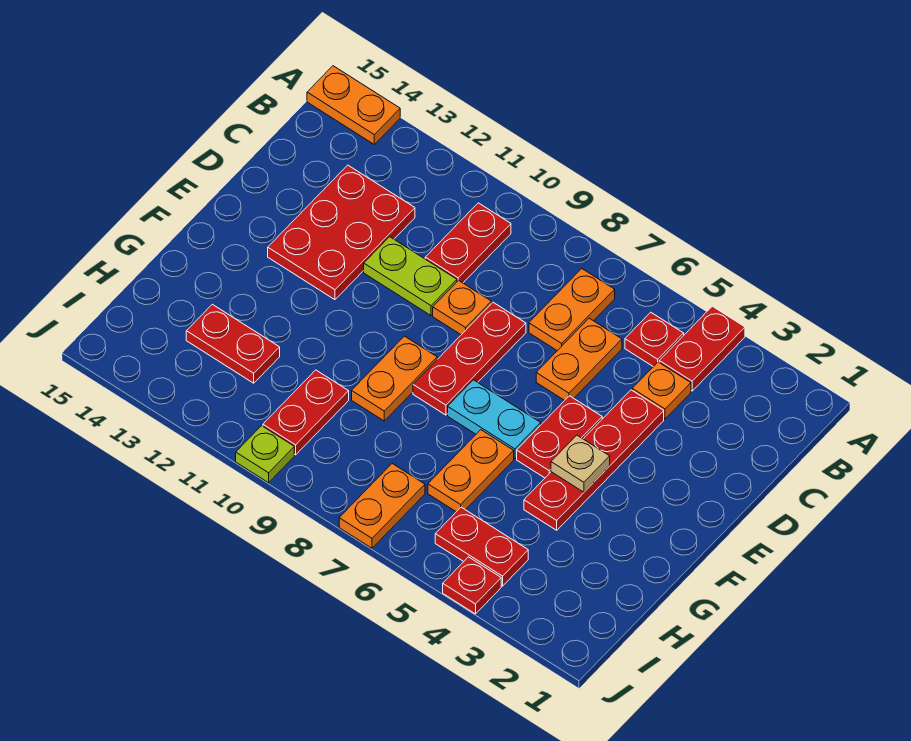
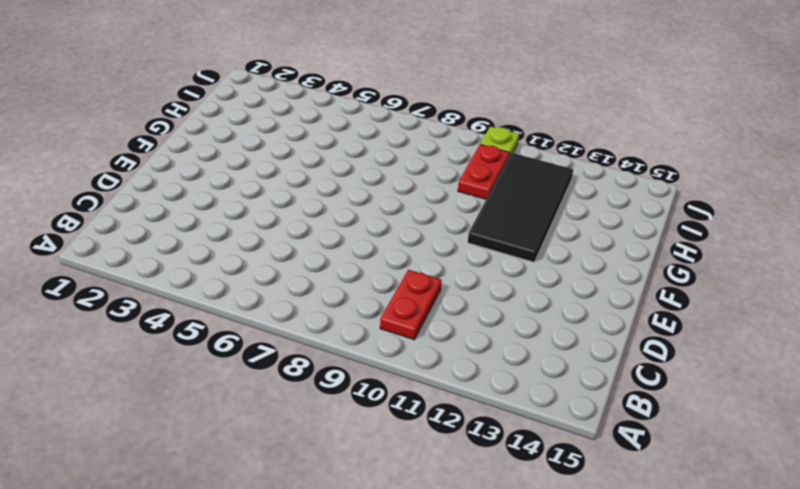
black tile F11:I12 level 1 -> red plate H12:H13 level 1
none -> red plate A4:B4 level 1
none -> orange plate A14:A15 level 1
none -> red plate B5 level 1

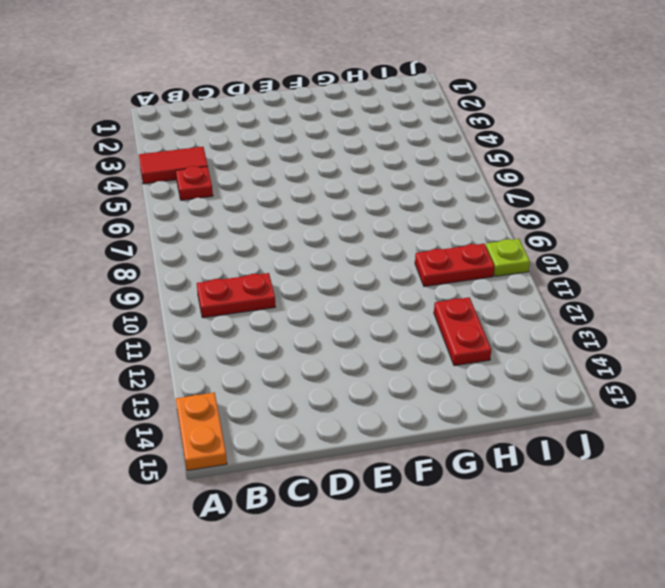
red tile A4:B4 level 1 -> red plate A4:B4 level 1
none -> orange plate B7:C7 level 1
none -> orange plate C4 level 1
none -> orange plate C6:D6 level 1

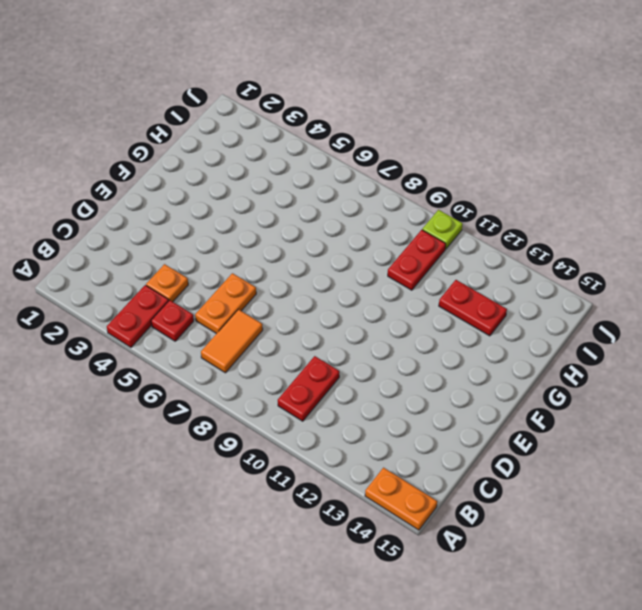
orange tile B7:C7 level 1 -> orange plate B7:C7 level 1
none -> red plate C12:E13 level 1
none -> red plate D4:G4 level 1
none -> red plate D8:F8 level 1

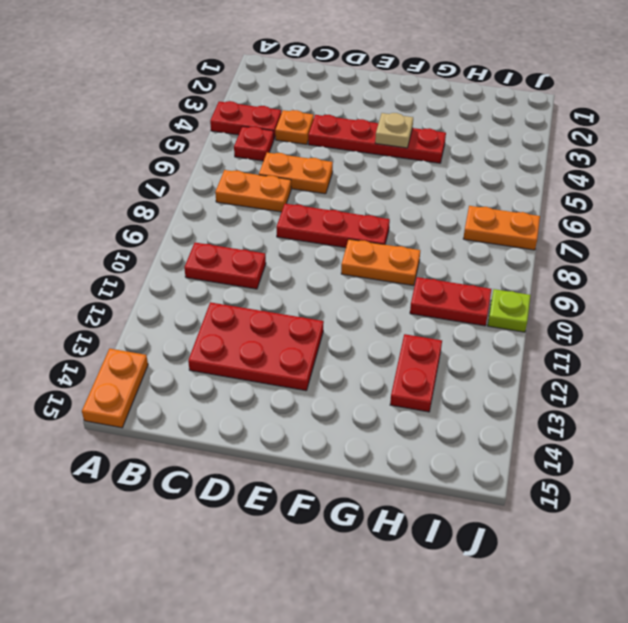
none -> orange plate D9 level 1
none -> lime plate D10:D11 level 1
none -> red plate E5:F5 level 1

